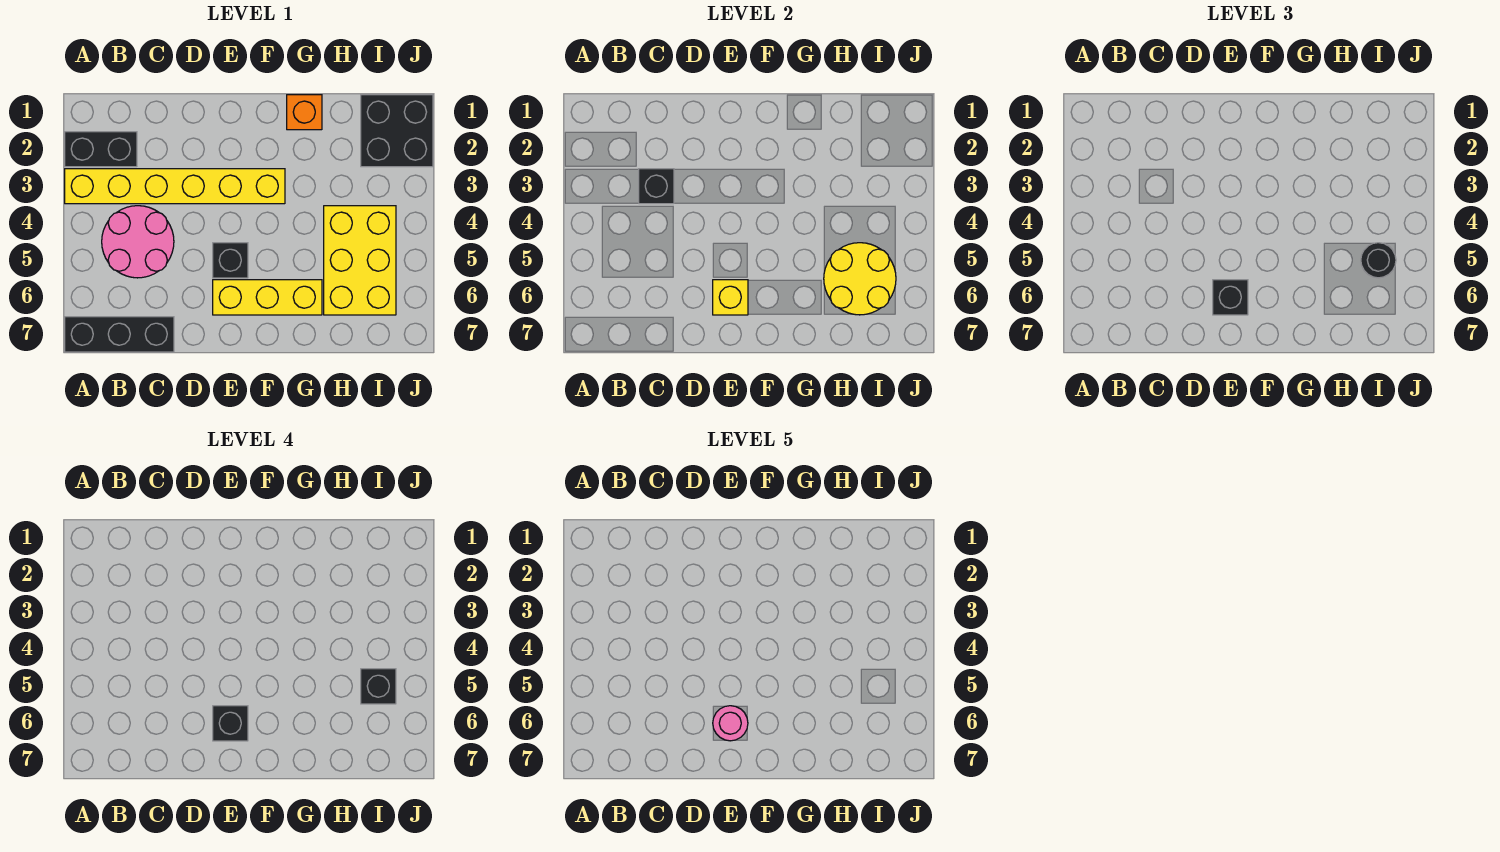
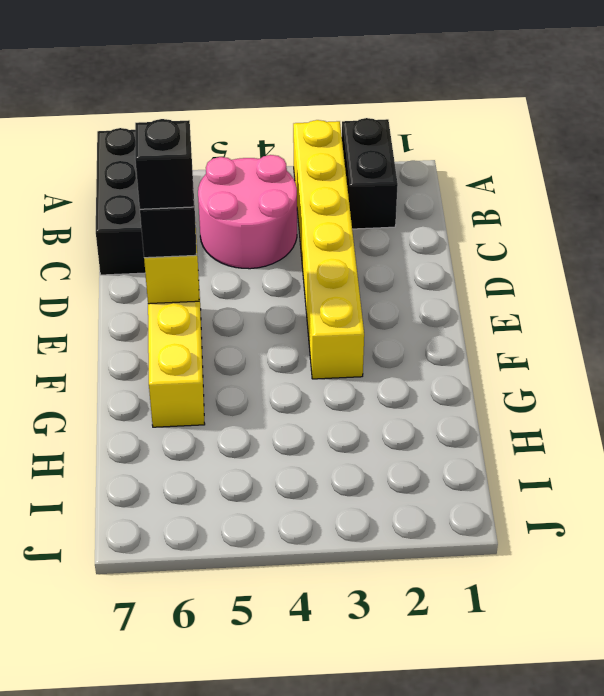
none -> black brick E5 level 1
none -> orange brick G1 level 1
none -> yellow brick H4:I6 level 1

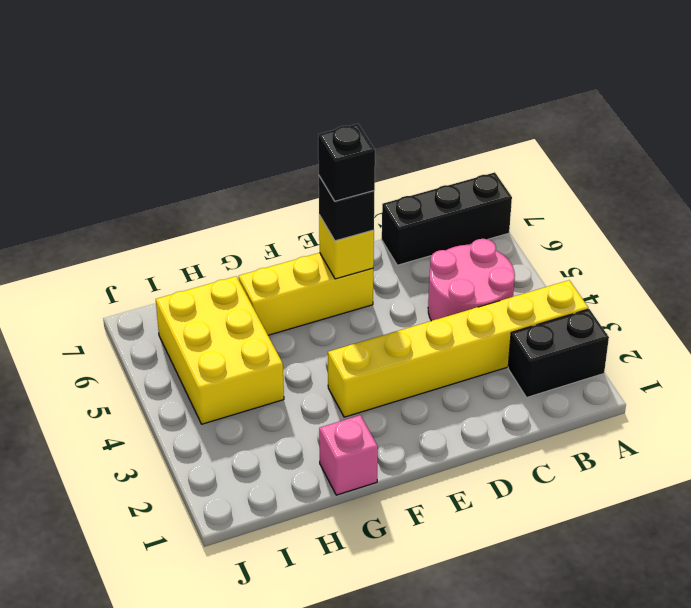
pink brick G1 level 1 -> orange brick G1 level 1
none -> black brick E5 level 1
none -> black brick I1:J2 level 1
none -> black brick C3 level 2

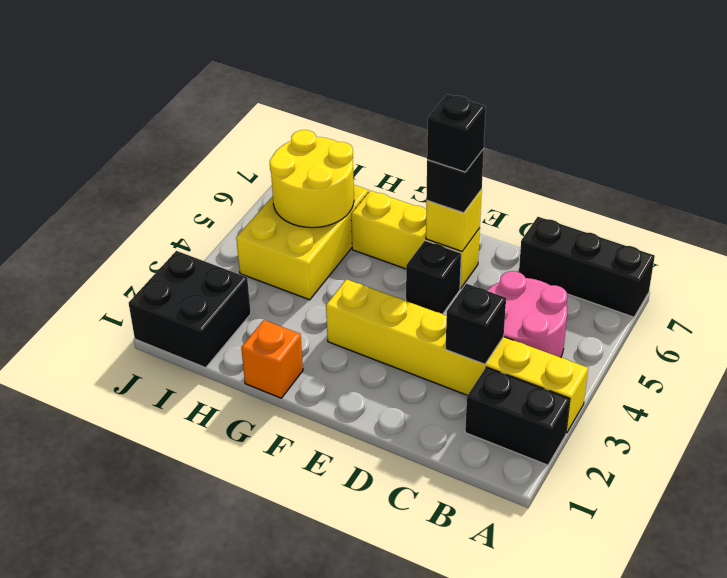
none -> black round brick I5 level 3
none -> black brick I5 level 4
none -> pink round brick E6 level 5

